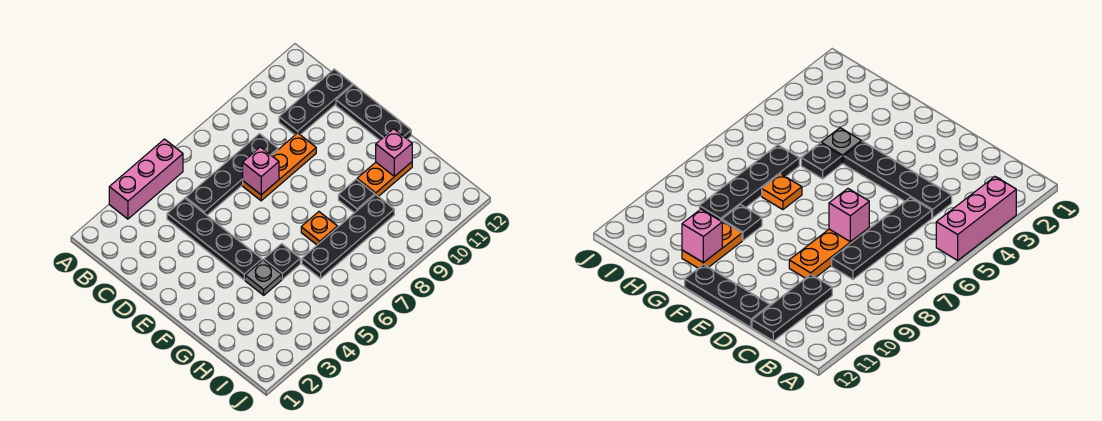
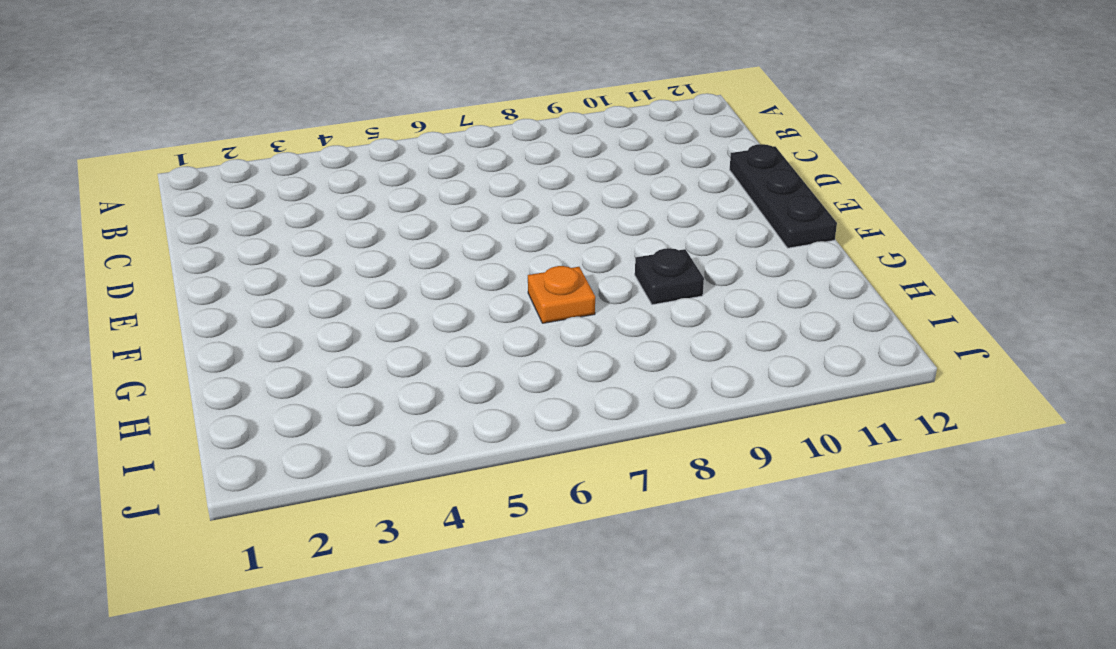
none -> pink brick A3:A5 level 1
none -> black plate C4:F4 level 1
none -> black plate C5:C8 level 1

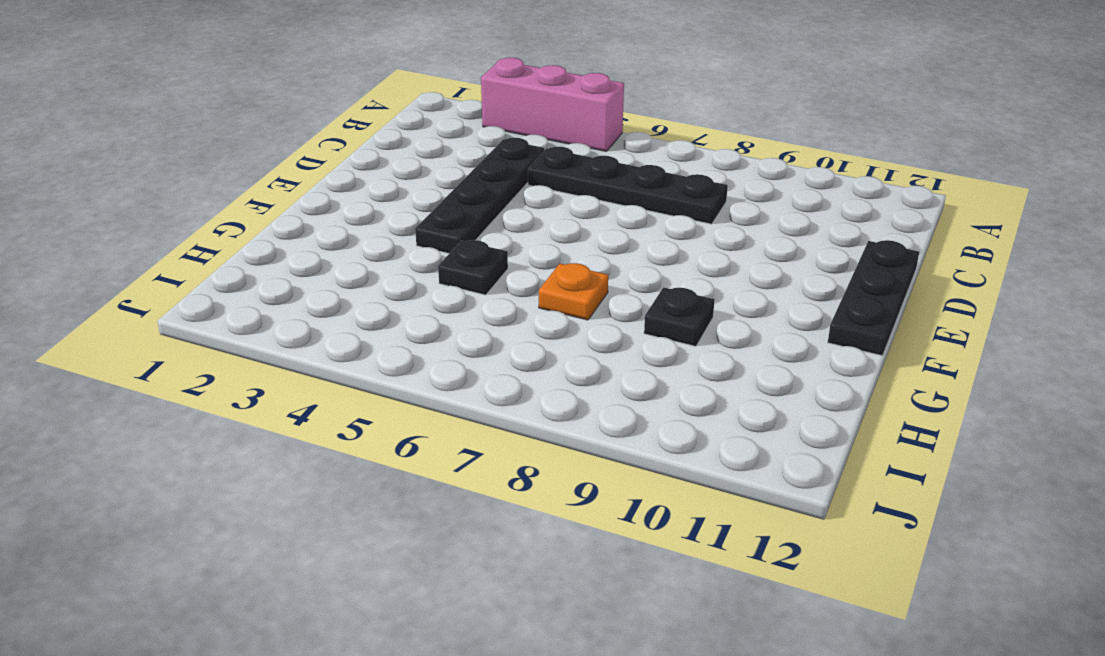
none -> black plate C10:C12 level 1
none -> orange plate D7:D9 level 1
none -> grey plate G4 level 1

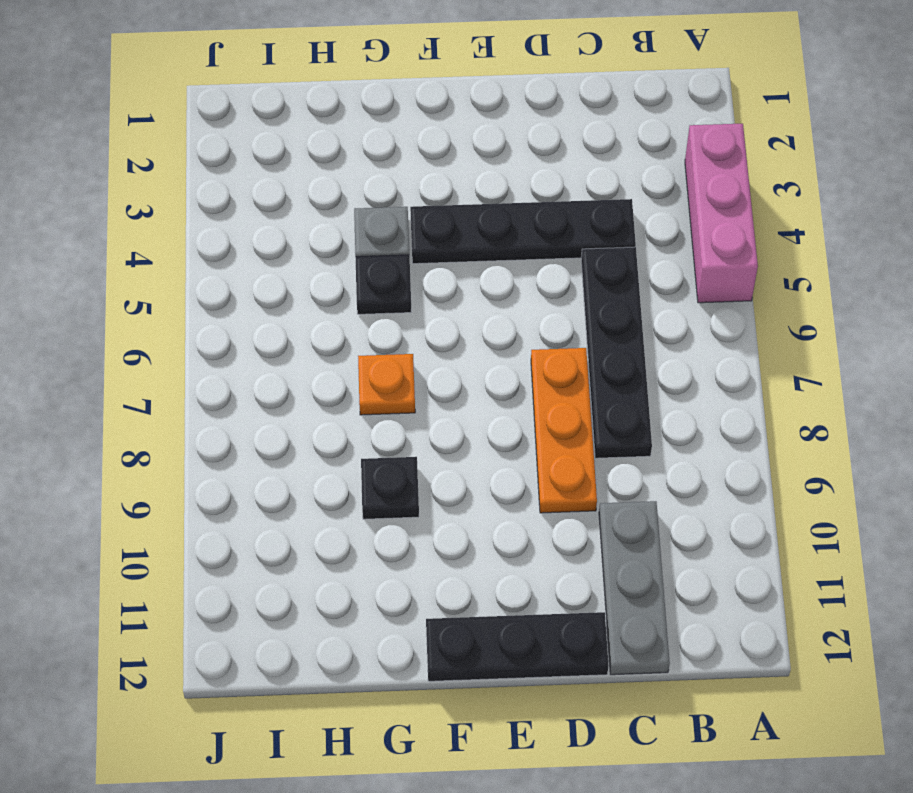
grey plate C10:C12 level 1 -> black plate C10:C12 level 1
none -> orange plate G10:G11 level 1
none -> black plate H6:H9 level 1
none -> pink brick D7 level 2

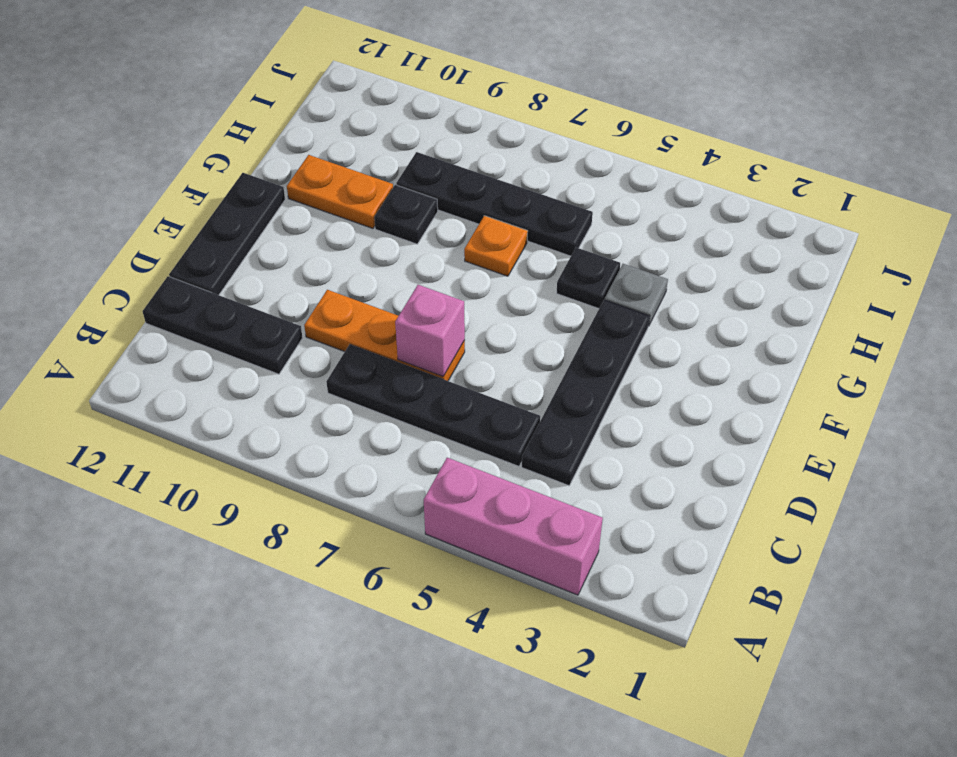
none -> pink brick G11 level 2

